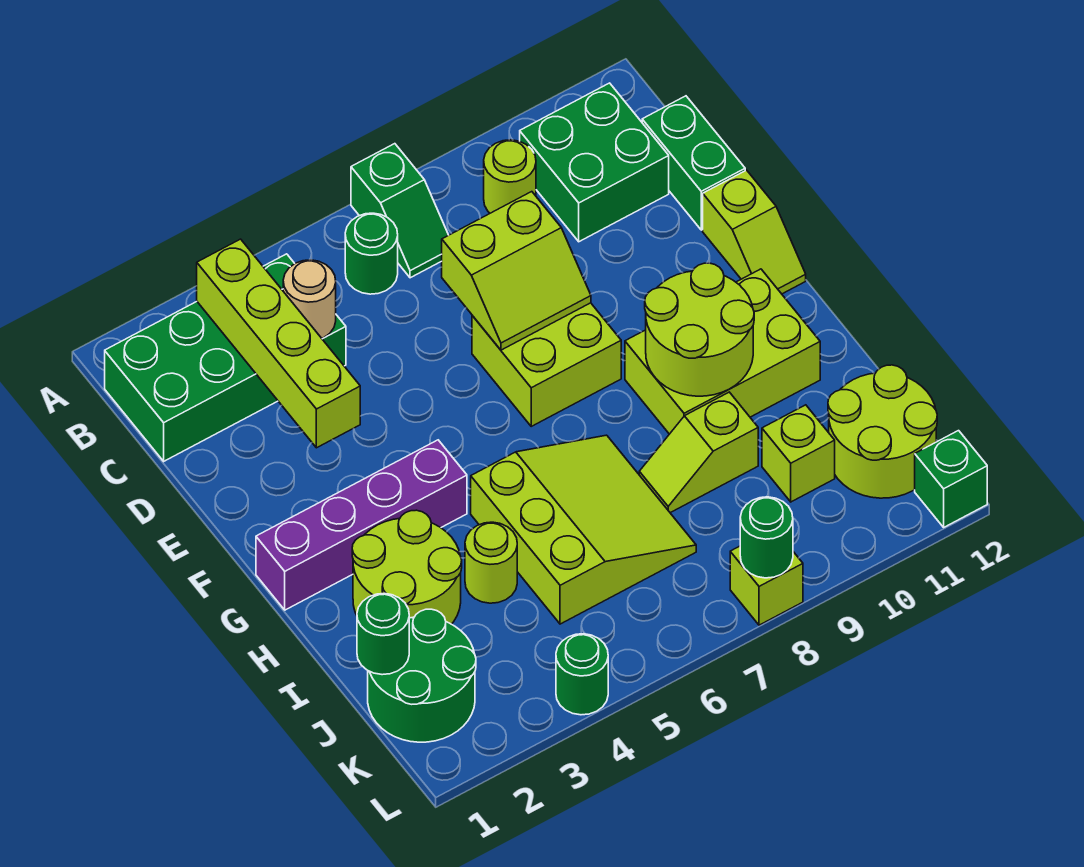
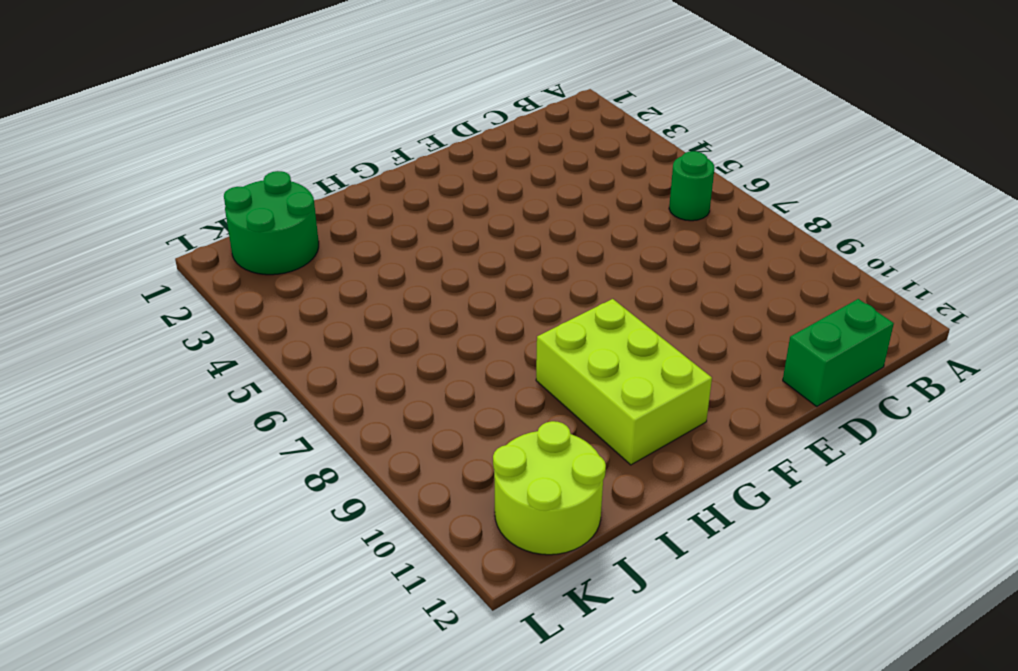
none -> green slope A7:B7 level 1 top A
none -> green brick B1:C4 level 1
none -> lime round brick B9 level 1

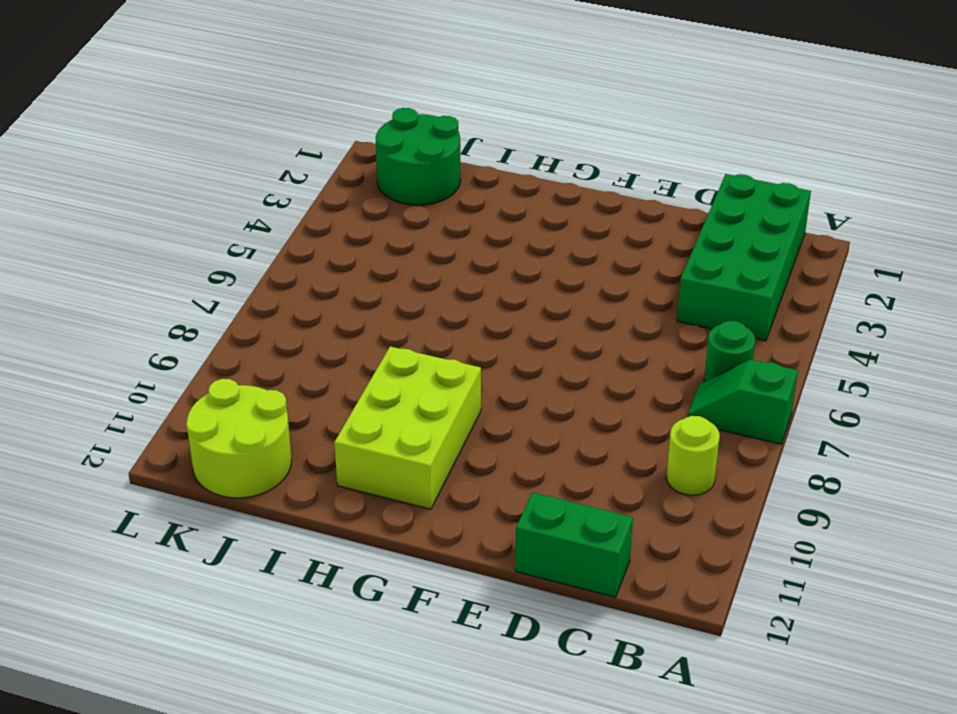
none -> green brick B10:C11 level 1
none -> lime brick E7:F8 level 1
none -> lime slope E12:F12 level 1 top E

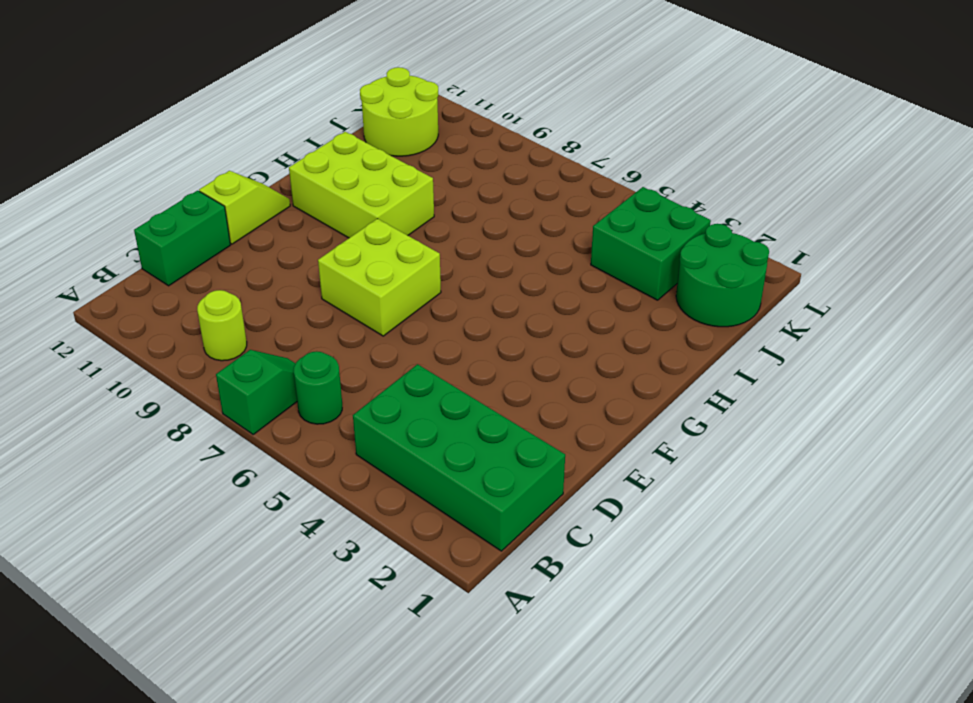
green brick J3:K4 level 1 -> green brick B10:C11 level 1
none -> purple brick G1:G4 level 1
none -> lime round brick H2:I3 level 1
none -> lime slope H5:J7 level 1 top 5

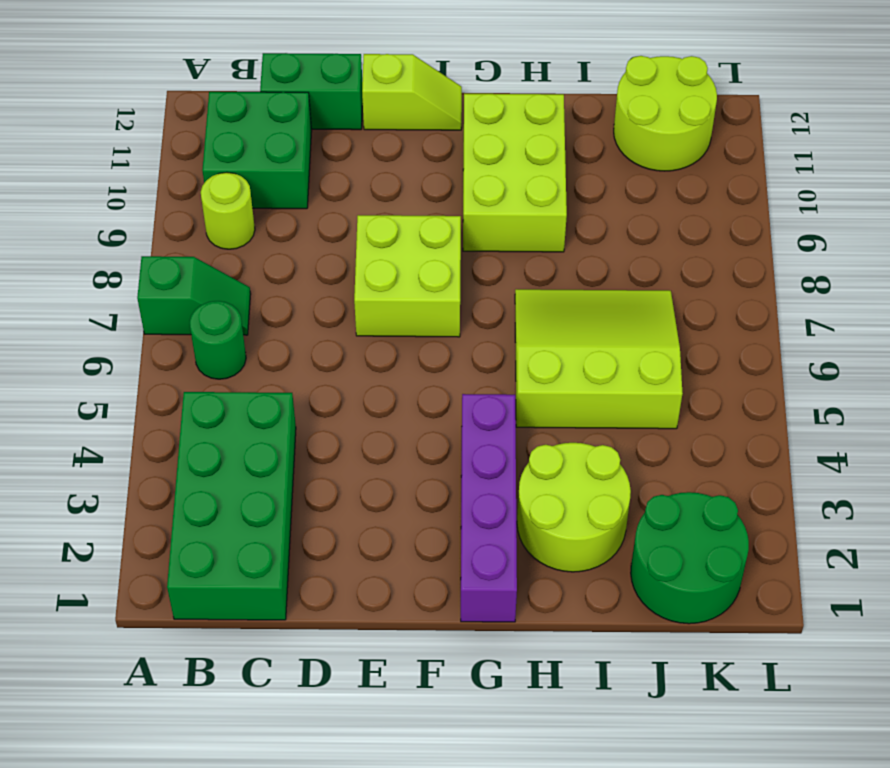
none -> lime round brick I4 level 1
none -> lime slope I8:I9 level 1 top 9
none -> lime brick J10 level 1

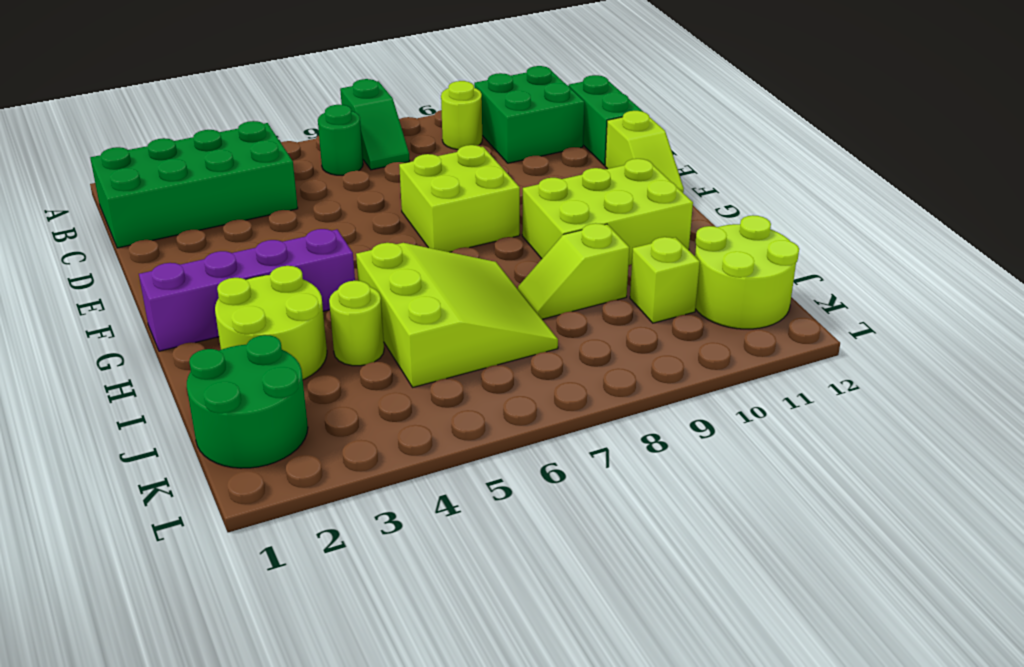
none -> green round brick L4 level 1
none -> lime brick L8 level 1
none -> green brick L12 level 1

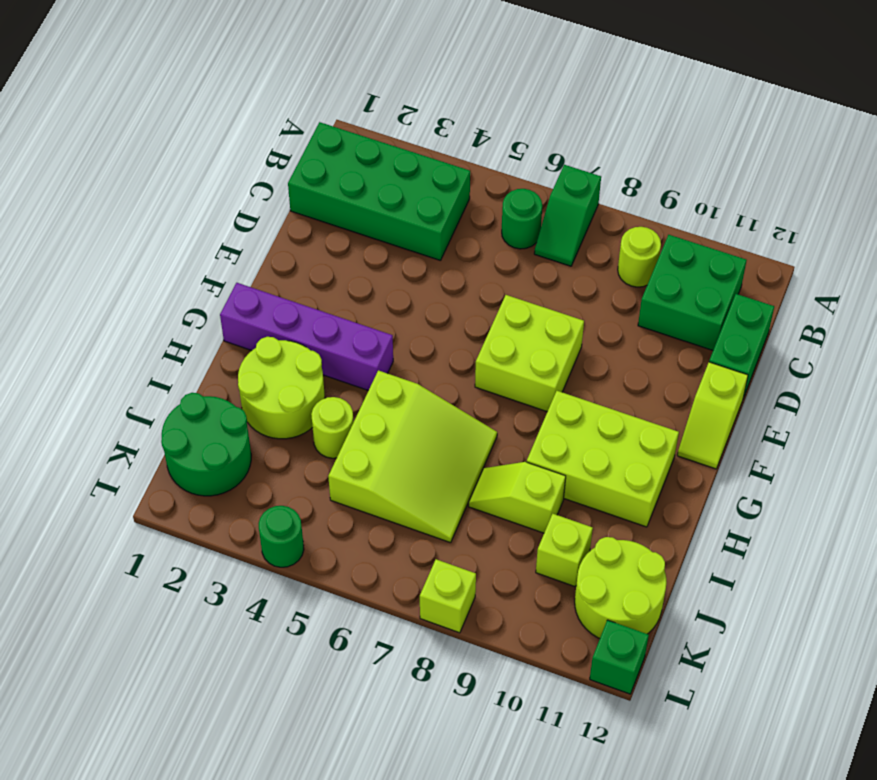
none -> lime brick B3:E3 level 2
none -> tan round brick C4 level 2
none -> lime slope D7:E8 level 2 top D

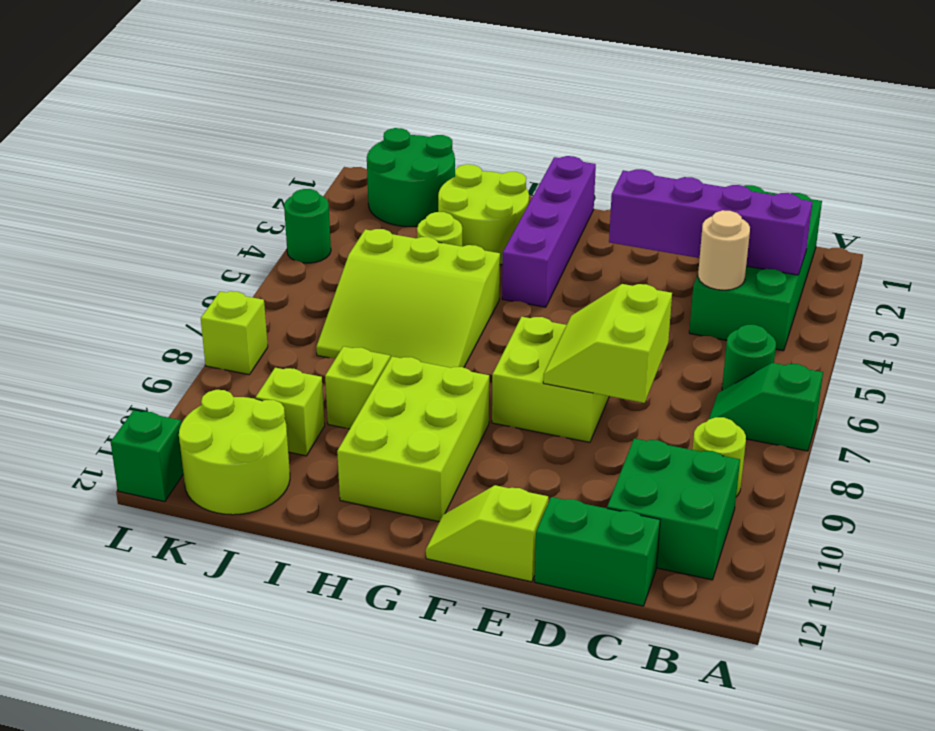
purple brick B3:E3 level 2 -> lime brick B3:E3 level 2
none -> lime round brick G9:H10 level 2
none -> green round brick J1 level 2
none -> green round brick L8 level 2

